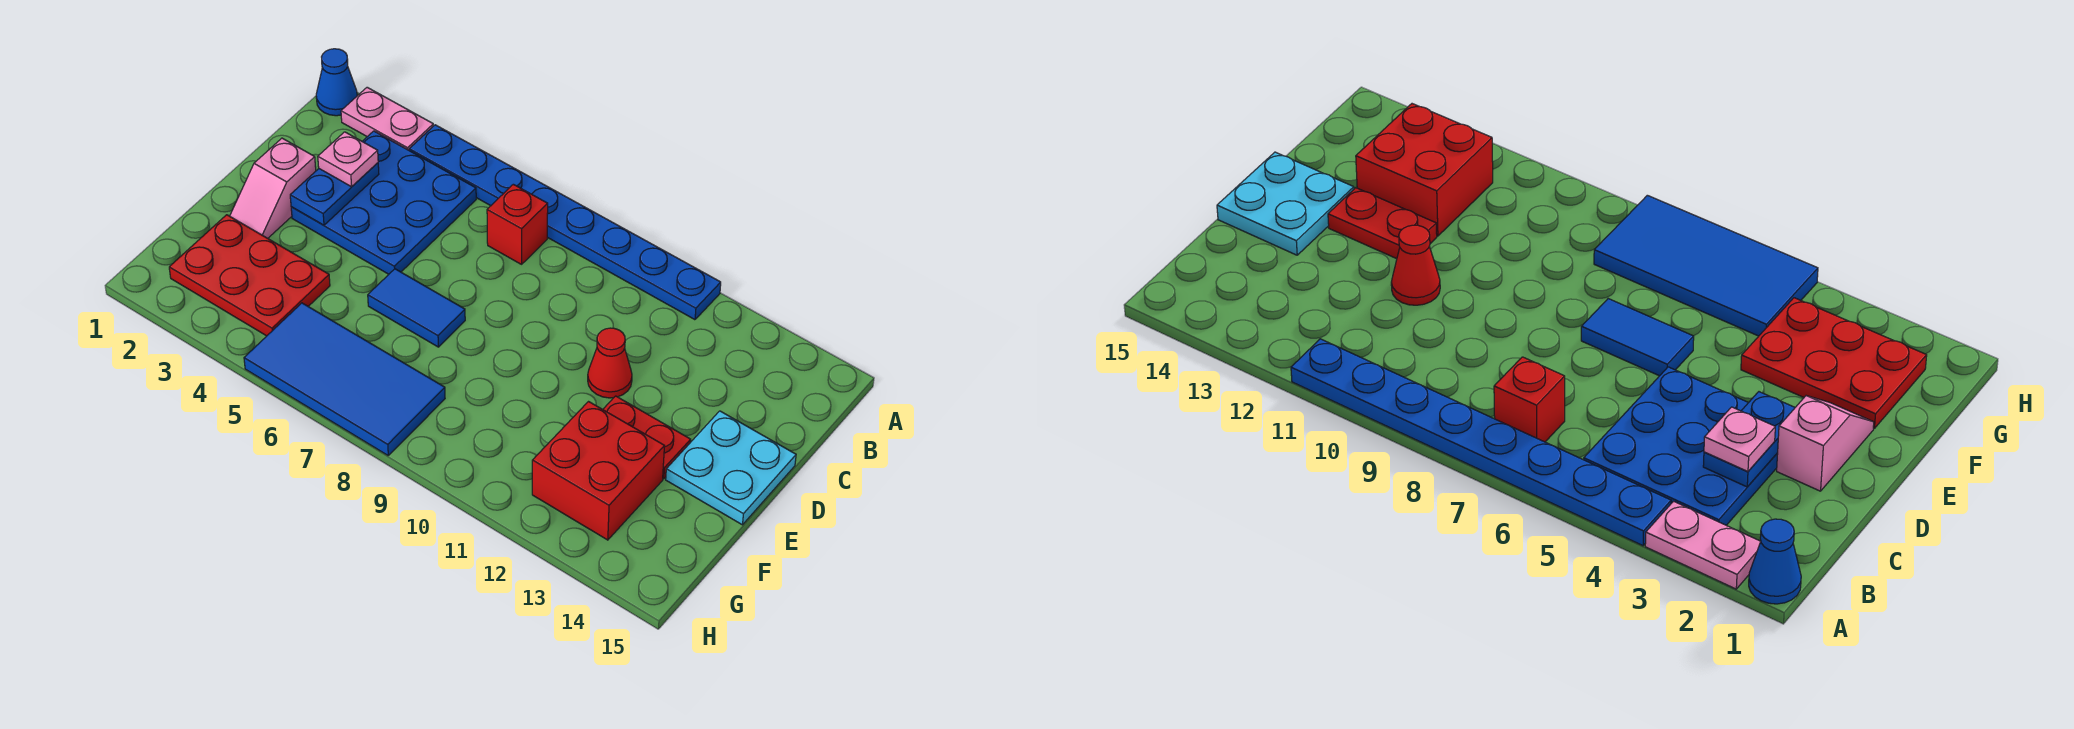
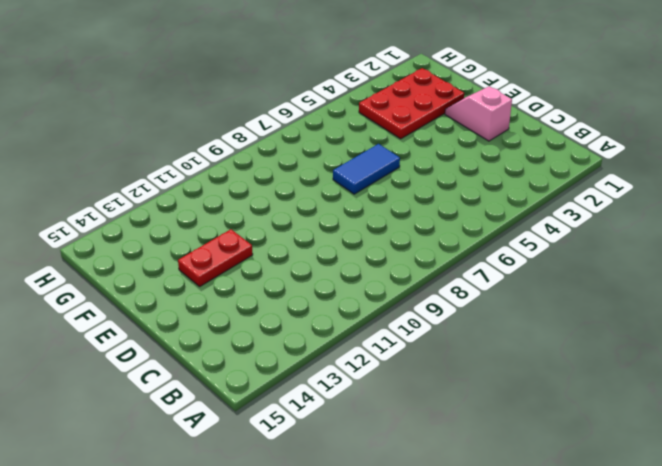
none -> blue cone A1 level 1
none -> pink plate A2:A3 level 1
none -> blue plate A4:A11 level 1

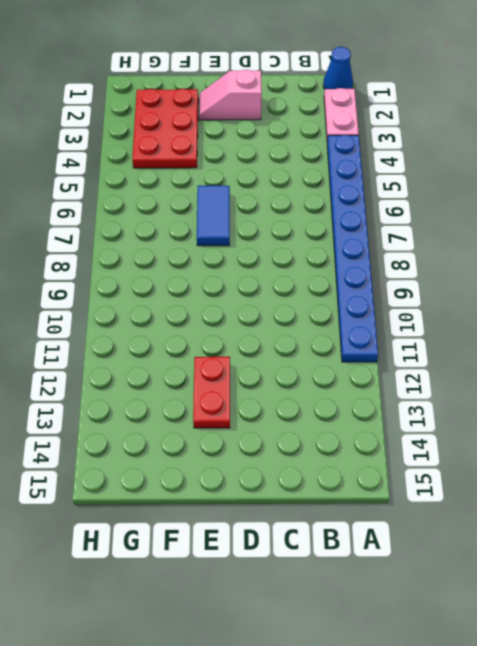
none -> blue plate B3:D5 level 1
none -> red brick B7 level 1
none -> red cone D11 level 1

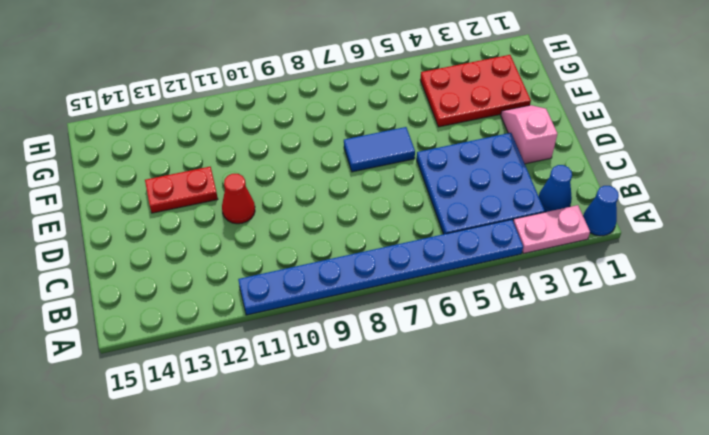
blue cone B2 level 1 -> none
none -> red brick B7 level 1
none -> cyan plate D14:E15 level 1
none -> red brick F12:G13 level 1

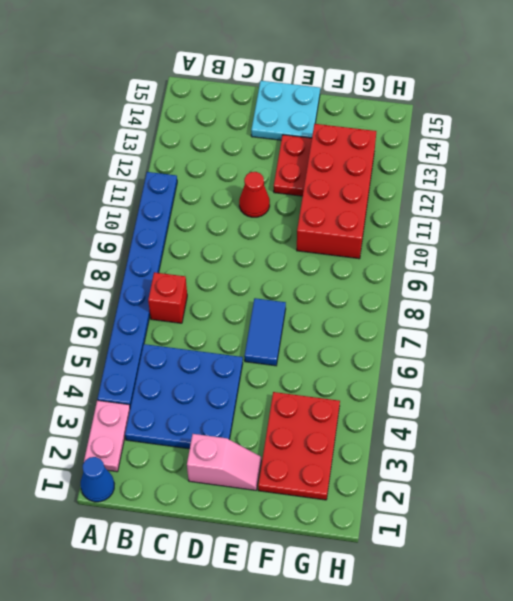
red brick F10:G13 level 1 -> red brick F12:G13 level 1
none -> blue tile G5:H8 level 1
none -> blue plate C3:D3 level 2
none -> pink plate C3 level 3

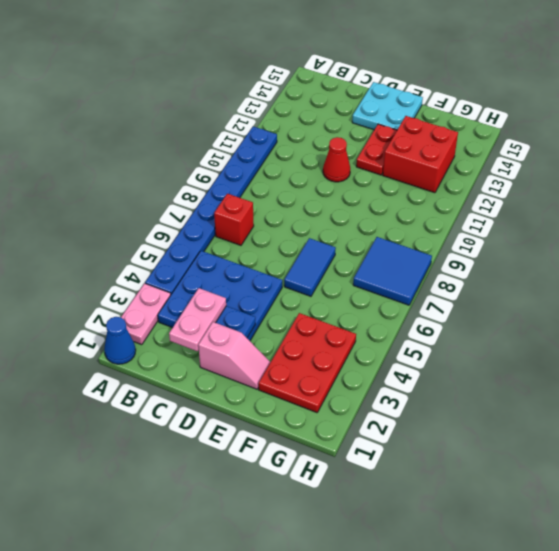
pink plate C2:C3 level 3 -> pink plate C3 level 3
blue tile G7:H8 level 1 -> blue tile G5:H8 level 1

